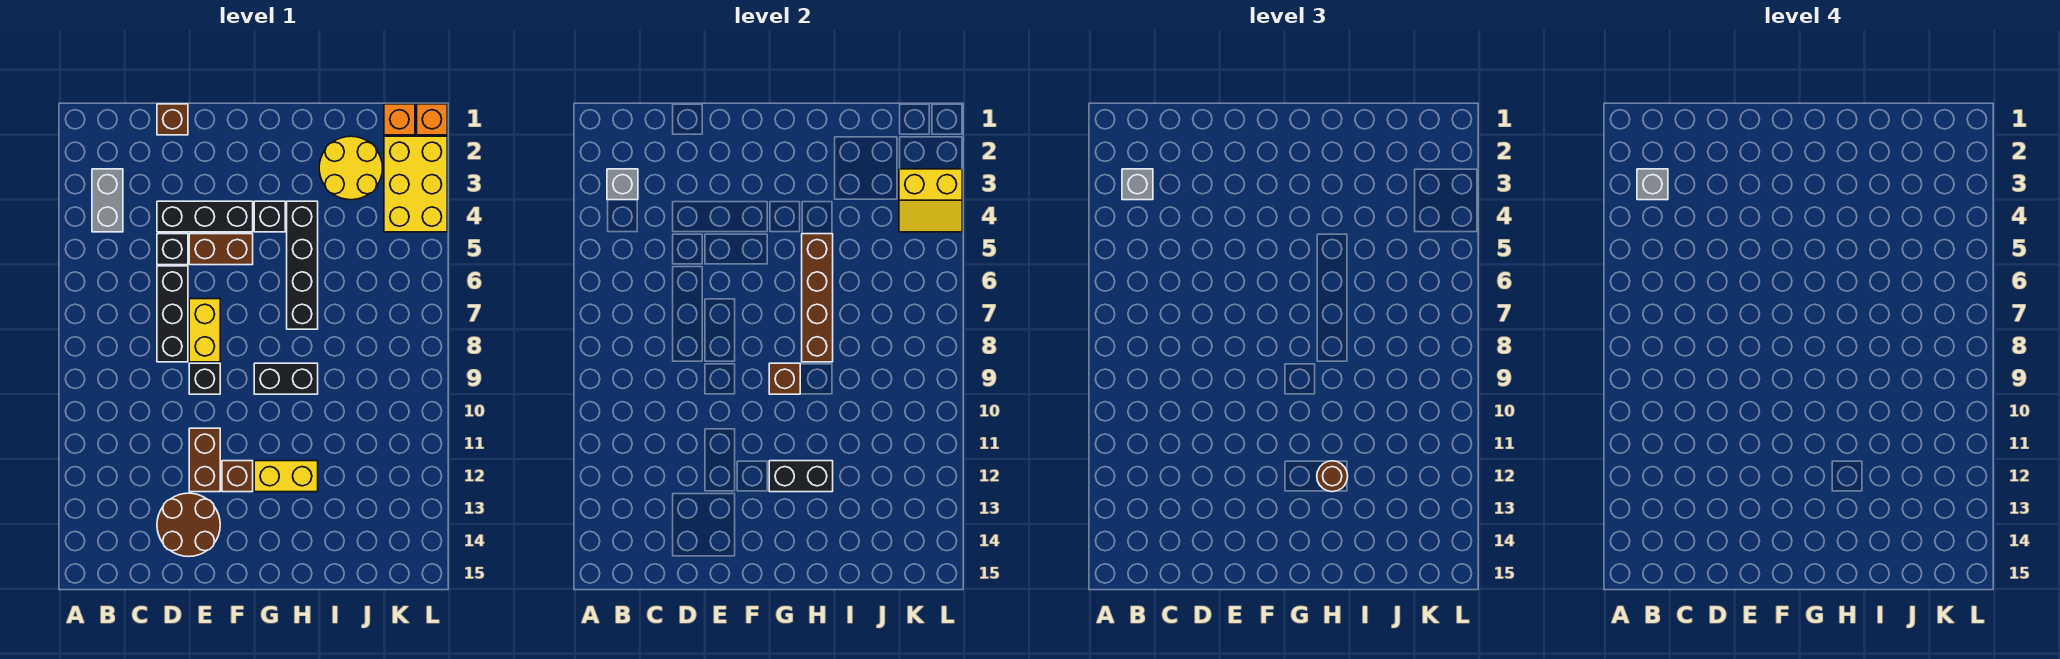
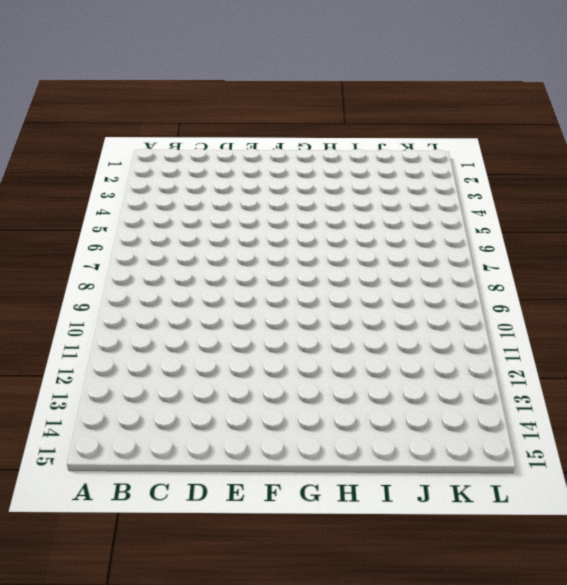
none -> grey brick B3:B4 level 1
none -> brown brick D1 level 1
none -> black brick D4:F4 level 1

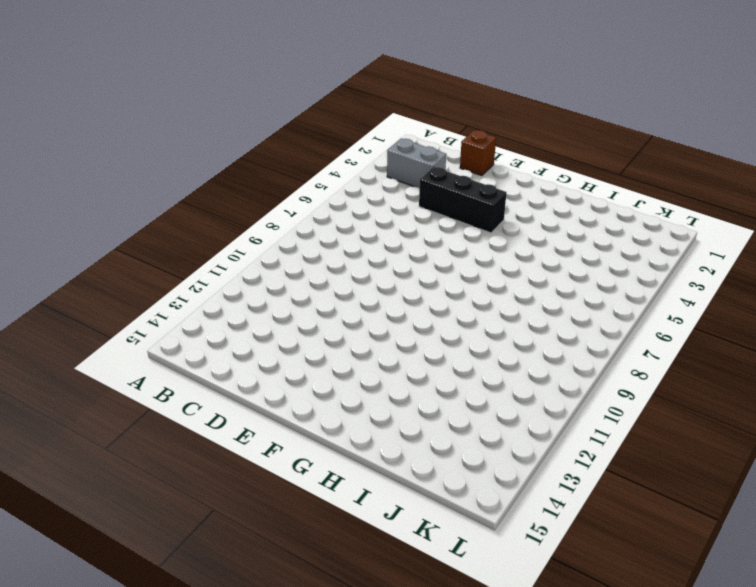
grey brick B3:C3 level 1 -> grey brick B3:B4 level 1
none -> black brick D5 level 1
none -> black brick D6:D8 level 1
none -> brown round brick D13:E14 level 1

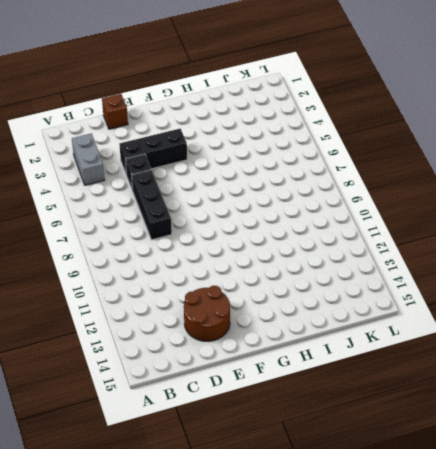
none -> brown brick E5:F5 level 1
none -> yellow brick E7:E8 level 1
none -> black brick E9 level 1

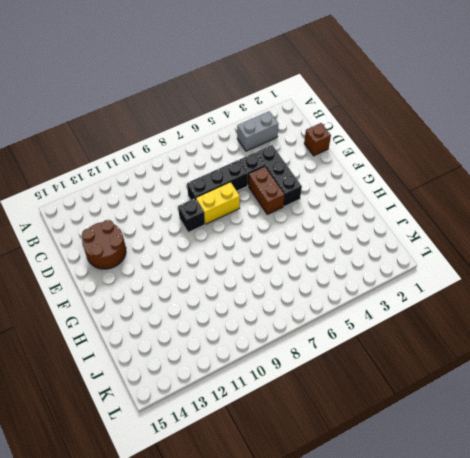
none -> brown brick E11:E12 level 1
none -> brown brick F12 level 1
none -> black brick G4 level 1

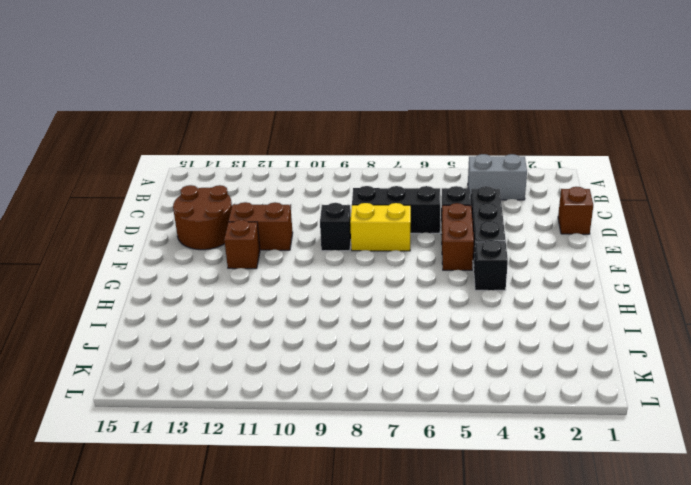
none -> black brick G9:H9 level 1
none -> yellow brick G12:H12 level 1
none -> black brick H4:H7 level 1

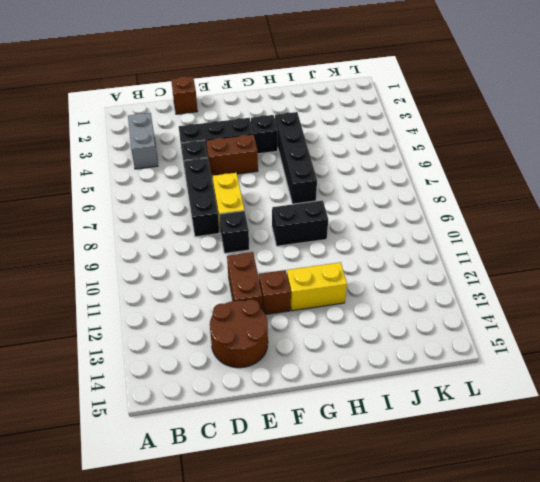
none -> yellow round brick I2:J3 level 1
none -> orange brick K1 level 1
none -> yellow brick K2:L4 level 1

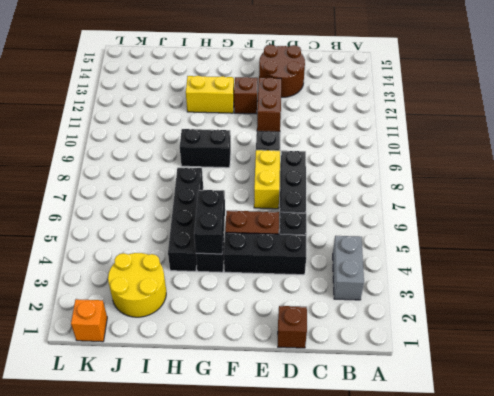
black brick G4:G5 level 2 -> black brick G12:H12 level 2
none -> yellow brick K2:L4 level 1
none -> orange brick L1 level 1
none -> grey brick B3 level 2

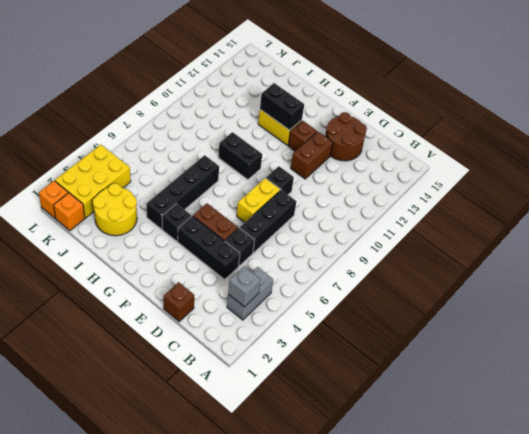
none -> brown brick G9 level 2
none -> brown brick H5:H8 level 2
none -> yellow slope K3:L4 level 2 top 3

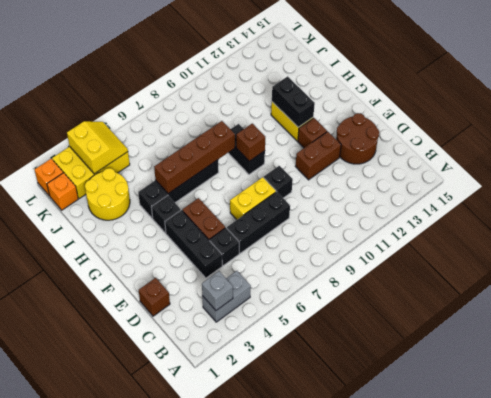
none -> grey brick B3 level 3
none -> brown round brick H12 level 3
none -> grey brick B3 level 4

